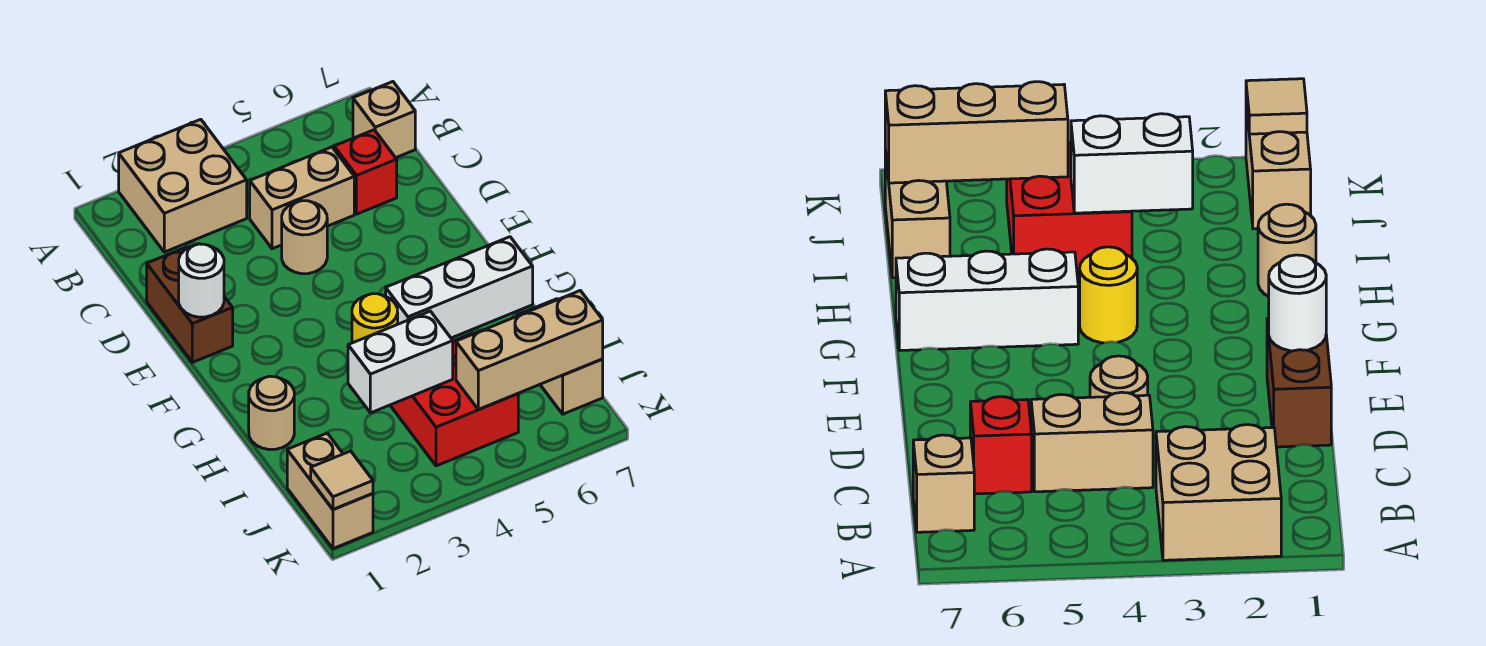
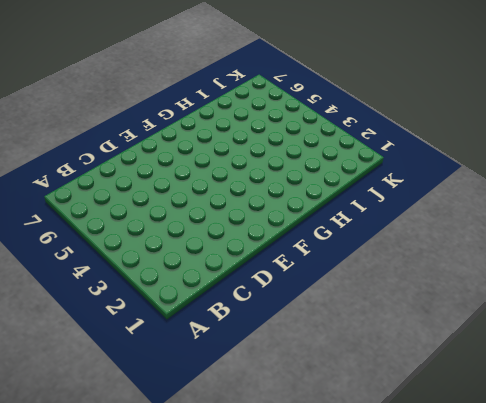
none -> tan brick A2:B3 level 1
none -> tan brick B7 level 1
none -> tan brick C4:C5 level 1

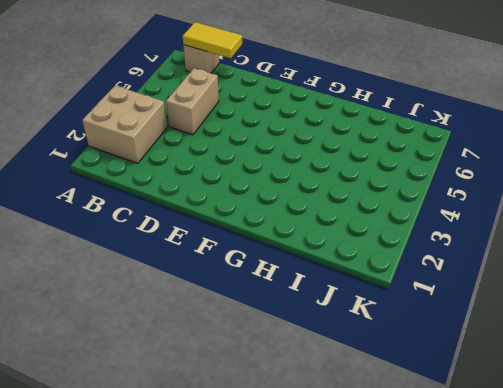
yellow tile B7:C7 level 2 -> none
none -> red brick C6 level 1
none -> brown brick D1:E1 level 1
none -> tan round brick D4 level 1

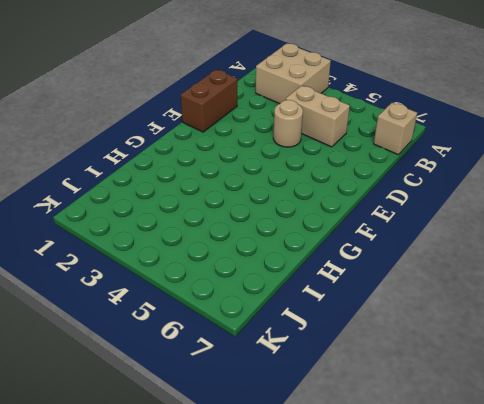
none -> red brick C6 level 1
none -> yellow round brick G4 level 1
none -> white brick G5:G7 level 1

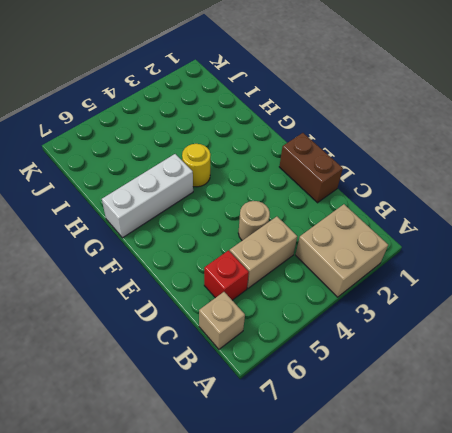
none -> tan round brick H1 level 1
none -> red brick I4:J5 level 1
none -> tan brick I7:J7 level 1

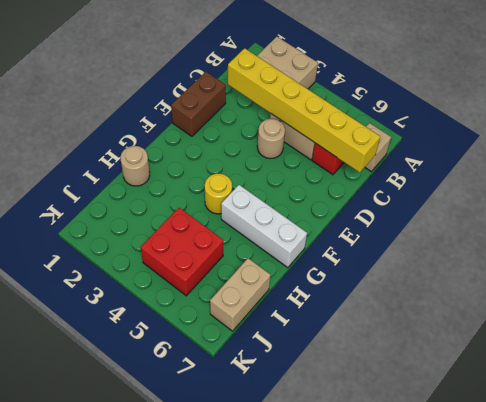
yellow brick C2:C7 level 2 -> none
none -> tan brick J1:K1 level 1
none -> white round brick E1 level 2
none -> white brick I3:I4 level 2

